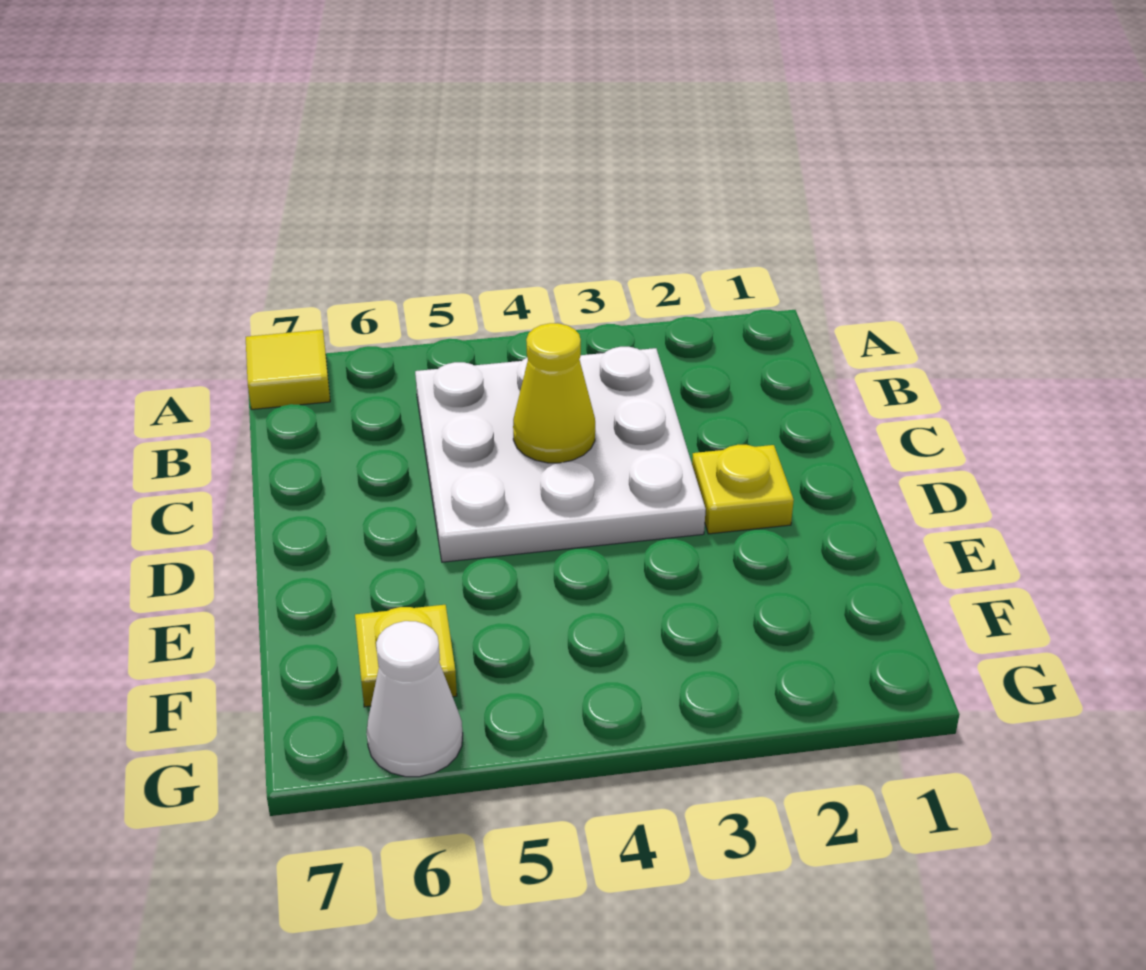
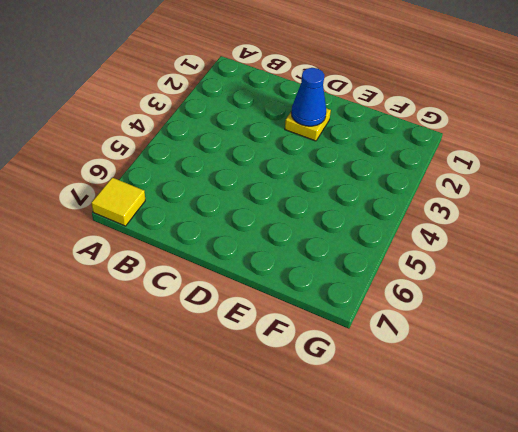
blue cone D2 level 2 -> none
none -> white plate B3:D5 level 1
none -> yellow plate F6 level 1

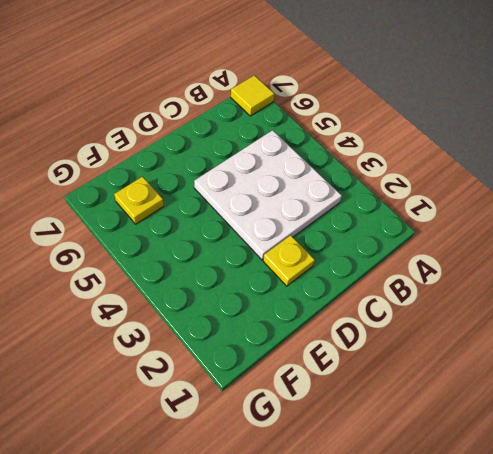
none -> white cone G6 level 1
none -> yellow cone C4 level 2

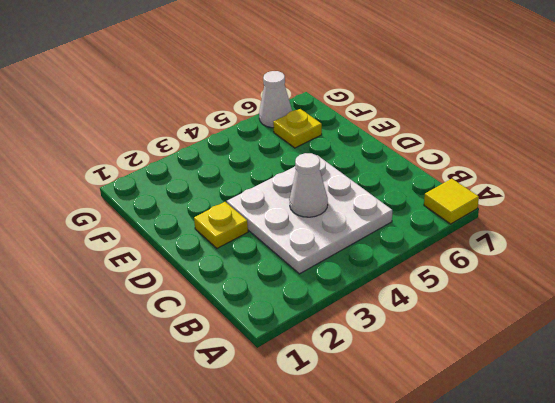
white cone C4 level 2 -> yellow cone C4 level 2

